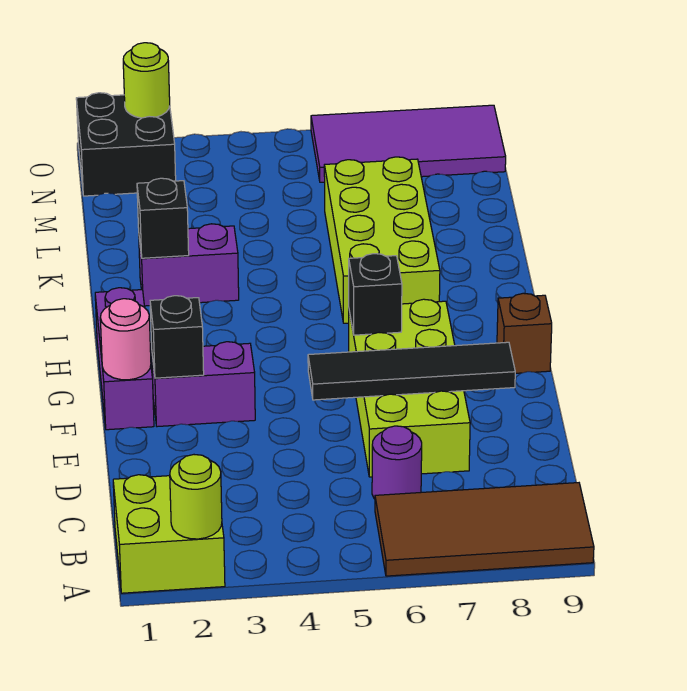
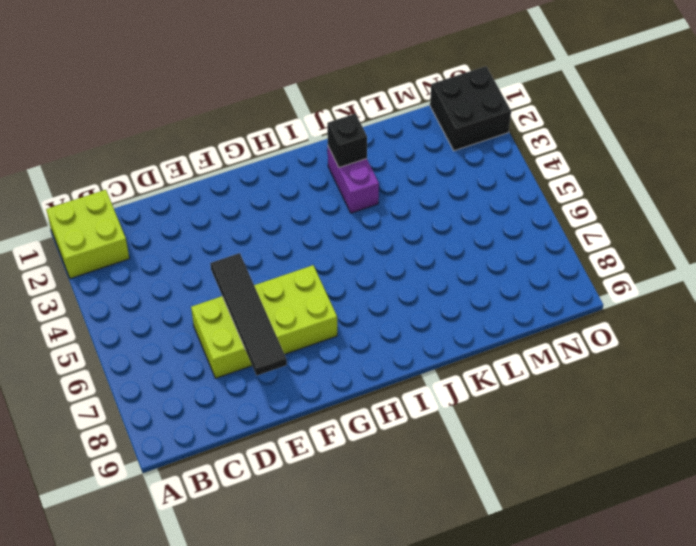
none -> brown tile A6:B9 level 1
none -> purple round brick C6 level 1
none -> purple brick F1:H1 level 1

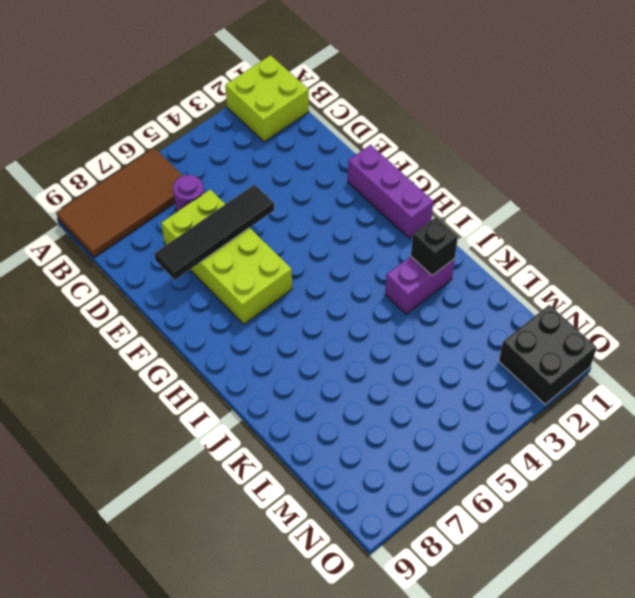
none -> purple brick F2:F3 level 1
none -> brown brick G9 level 1
none -> lime brick I6:L7 level 1

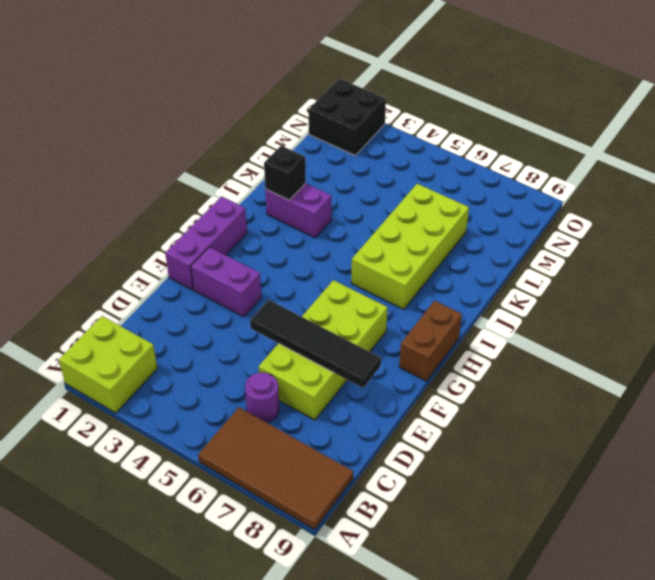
brown brick G9:H9 level 1 -> brown brick G9 level 1
none -> purple tile N6:O9 level 1
none -> lime round brick A2 level 2
none -> pink round brick F1 level 2

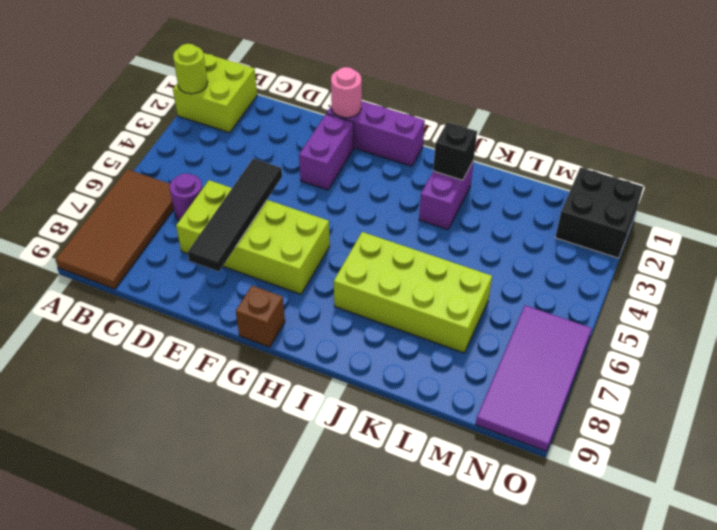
none -> black brick F2 level 2
none -> black brick G6 level 2
none -> lime round brick O2 level 2

